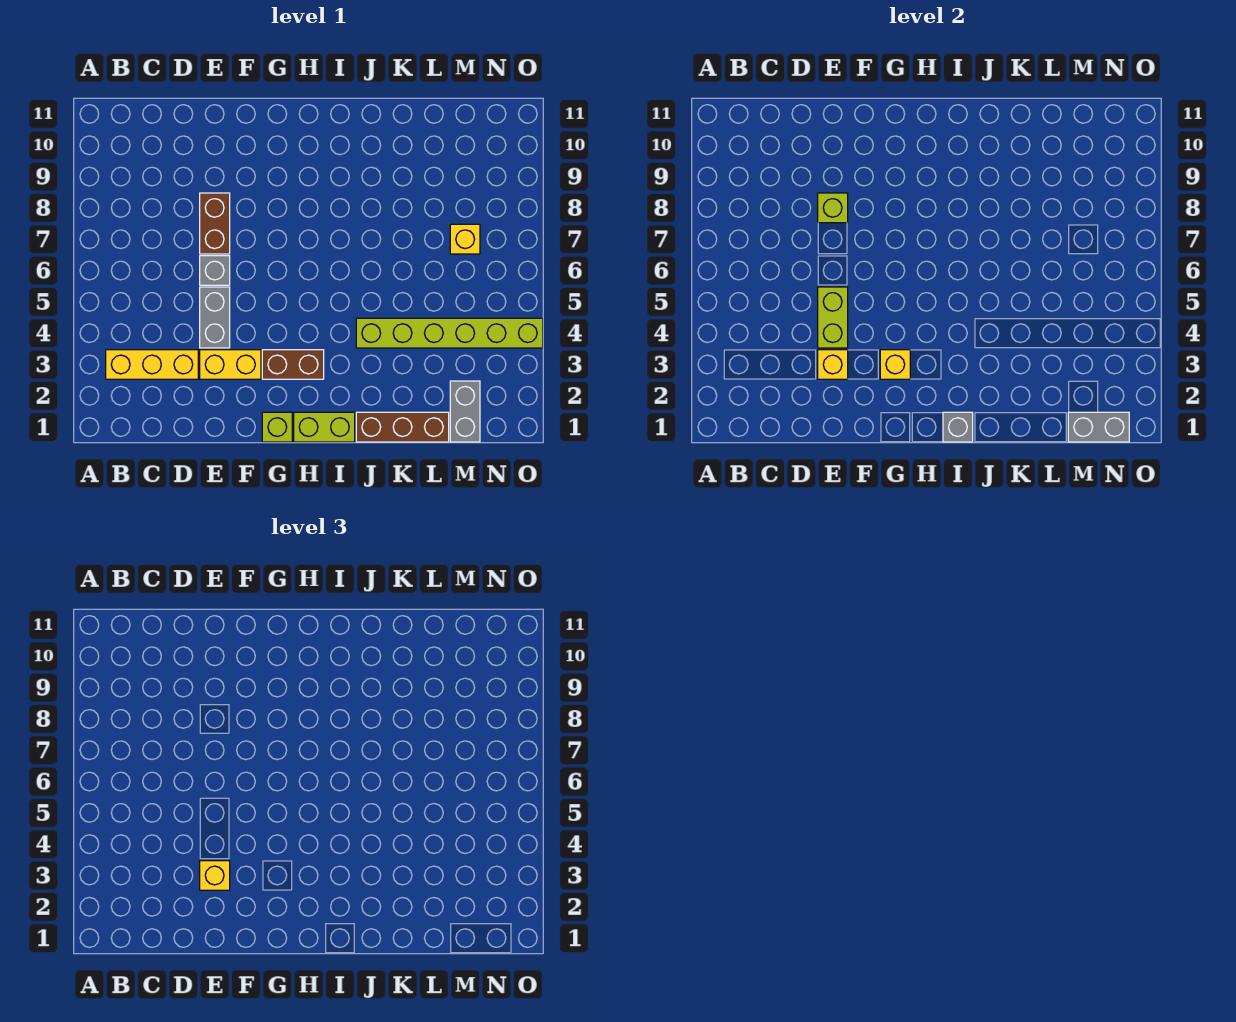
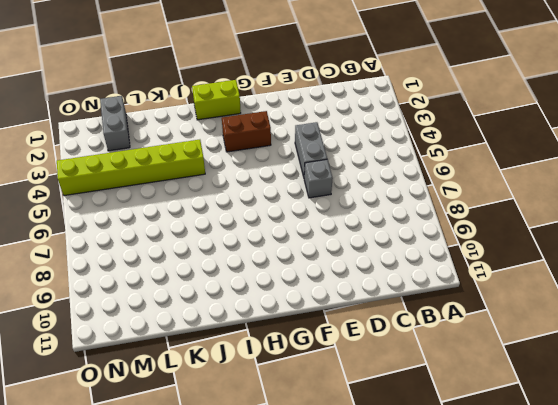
none -> yellow brick B3:D3 level 1
none -> yellow brick E3:F3 level 1
none -> brown brick E7:E8 level 1

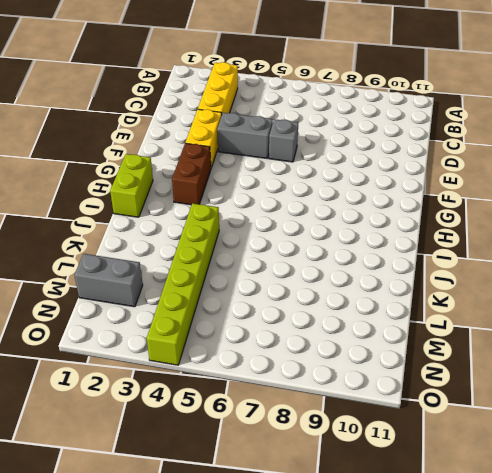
none -> brown brick E7:E8 level 1
none -> lime brick G1 level 1
none -> brown brick J1:L1 level 1

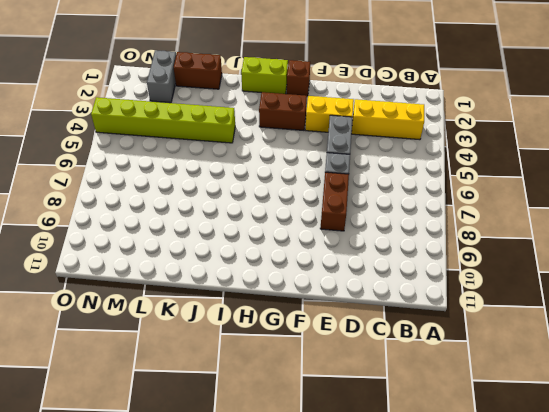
brown brick G1 level 1 -> lime brick G1 level 1
brown brick K1:L1 level 1 -> brown brick J1:L1 level 1
none -> yellow brick M7 level 1
none -> yellow brick E3 level 2
none -> lime brick E4:E5 level 2

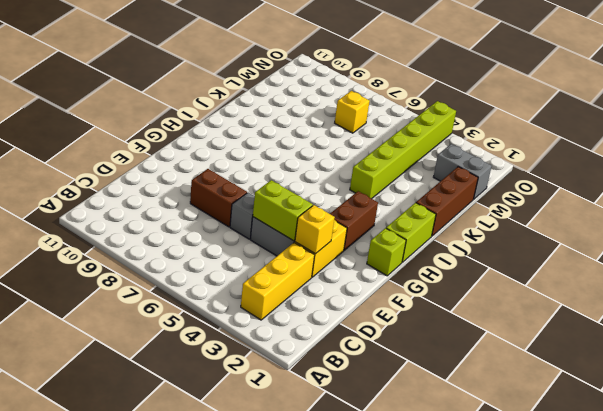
none -> lime brick E8 level 2
none -> yellow brick G3 level 2
none -> grey brick I1 level 2

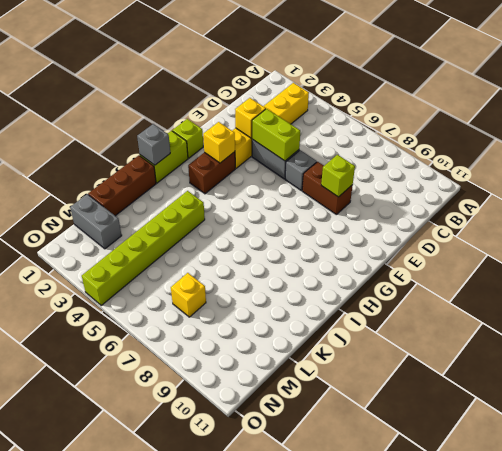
none -> grey brick M1:N1 level 2
none -> yellow brick E3 level 3

